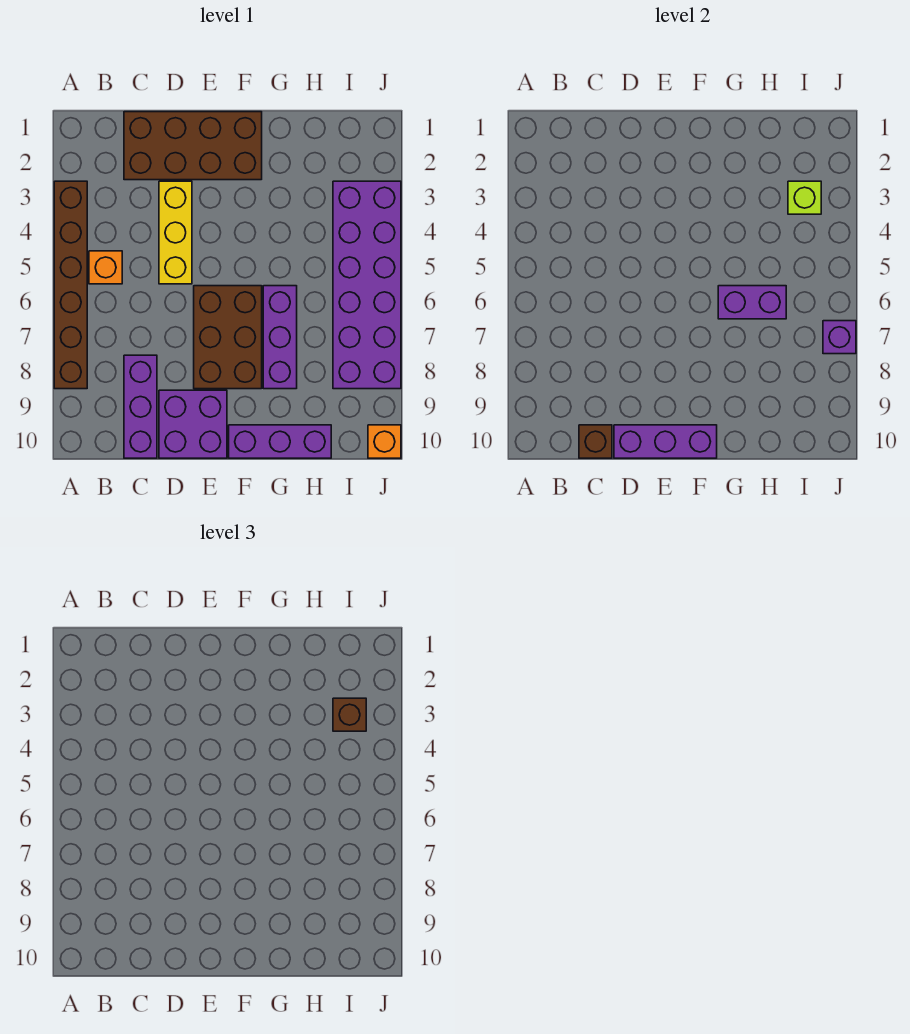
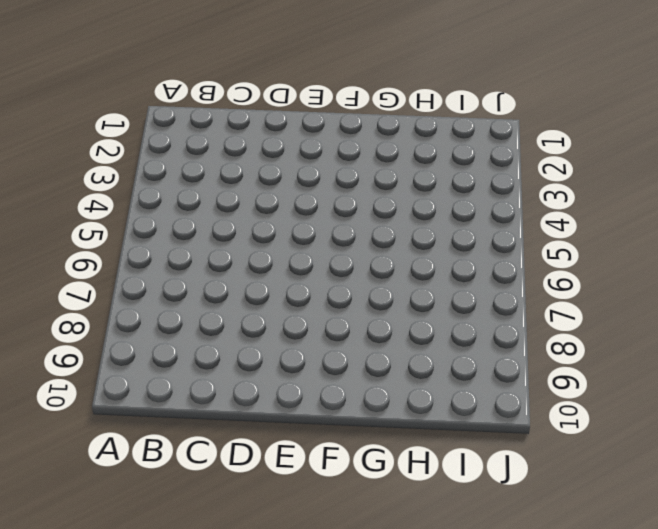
none -> brown brick A3:A8 level 1
none -> orange brick B5 level 1
none -> brown brick C1:F2 level 1

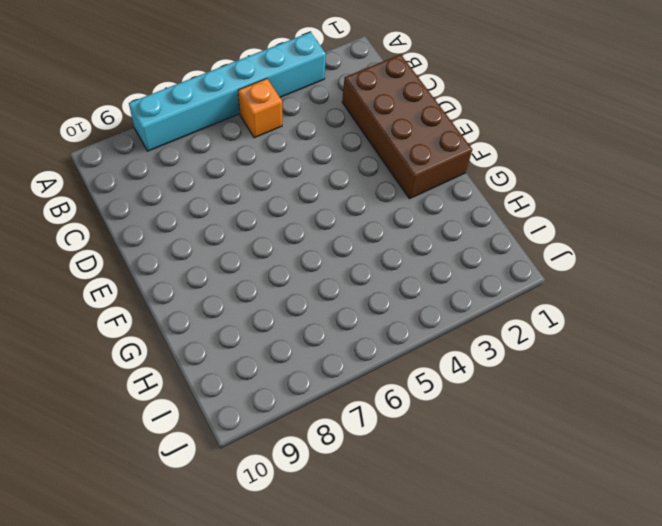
cyan brick A3:A8 level 1 -> brown brick A3:A8 level 1
none -> purple brick C8:C10 level 1
none -> yellow brick D3:D5 level 1
none -> purple brick D9:E10 level 1

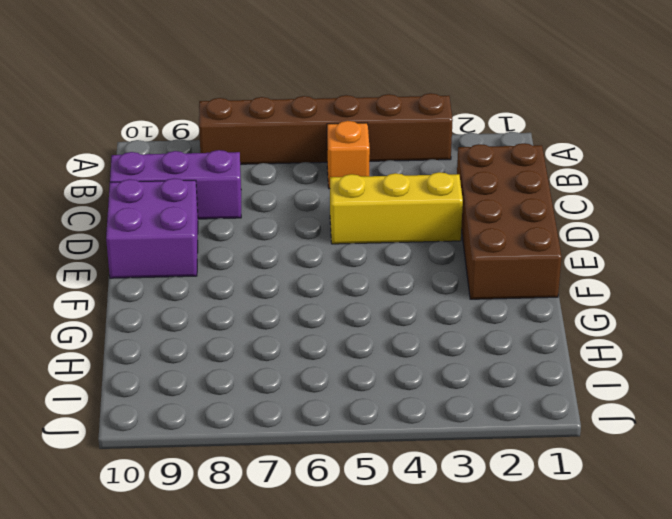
none -> brown brick E6:F8 level 1
none -> purple brick F10:H10 level 1
none -> purple brick G6:G8 level 1

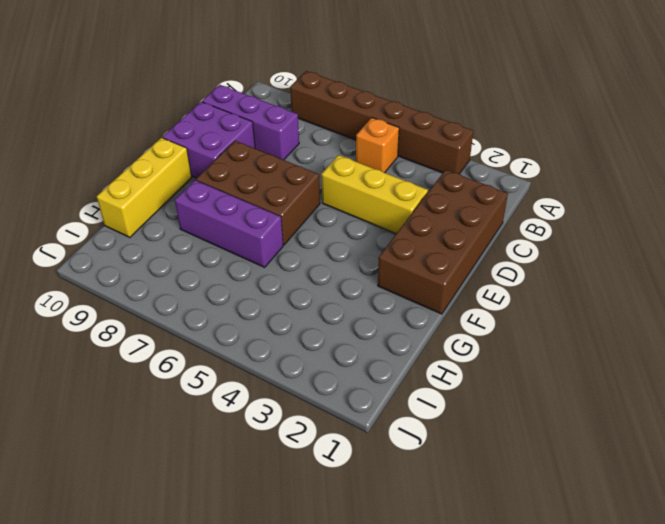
yellow brick F10:H10 level 1 -> purple brick F10:H10 level 1
none -> purple brick I3:J8 level 1
none -> orange brick J10 level 1
none -> brown brick C10 level 2

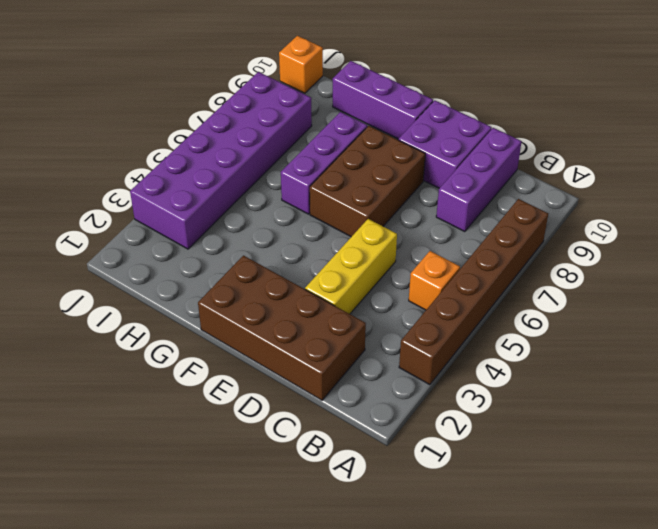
none -> brown brick C10 level 2
none -> purple brick D10:F10 level 2
none -> purple brick G6:H6 level 2

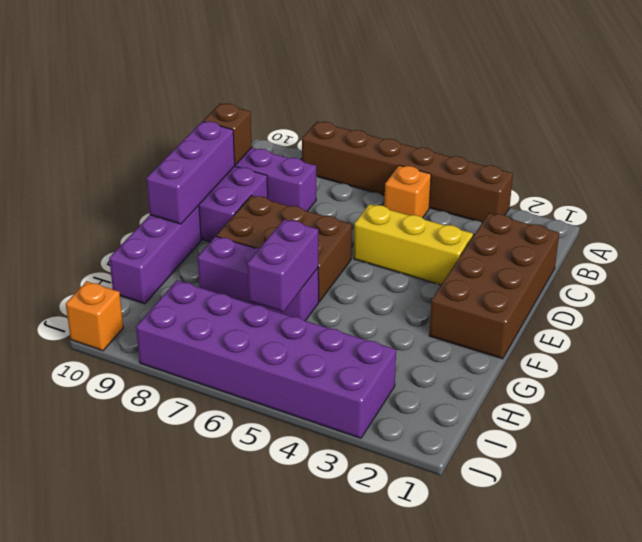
none -> lime brick I3 level 2
none -> purple brick J7 level 2
none -> brown brick I3 level 3

